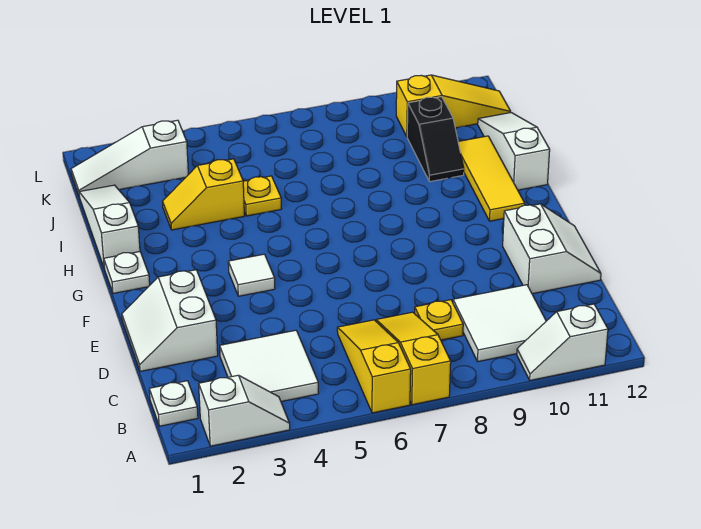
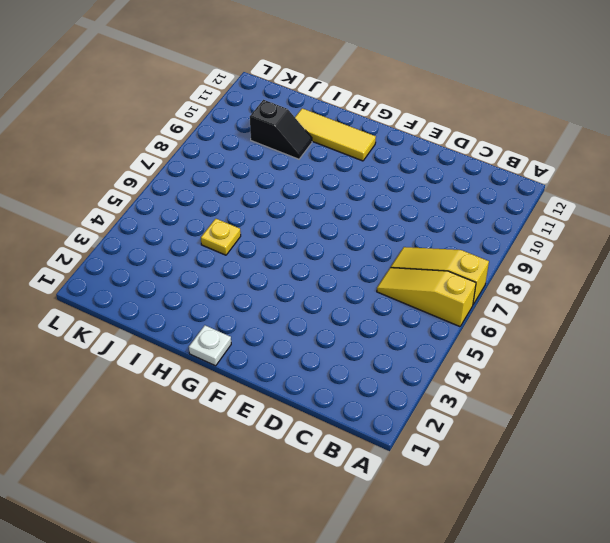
none -> white slope A2:A3 level 1 top 2
none -> white slope A10:A11 level 1 top 11
none -> white plate B1 level 1

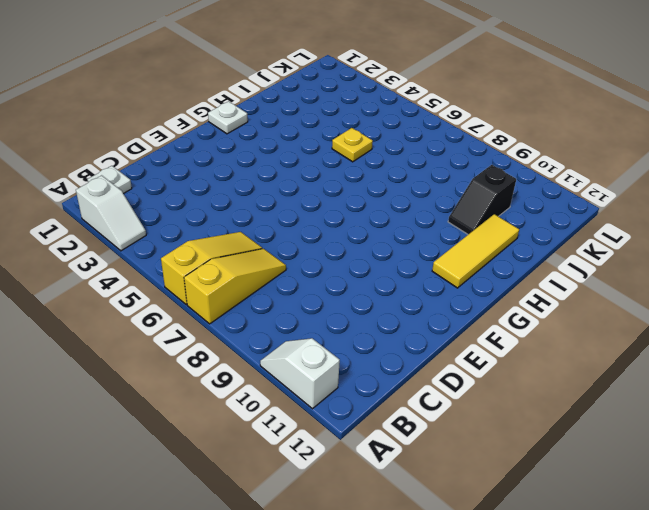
none -> white tile B3:C4 level 1
none -> white tile B9:C10 level 1
none -> yellow plate C8 level 1

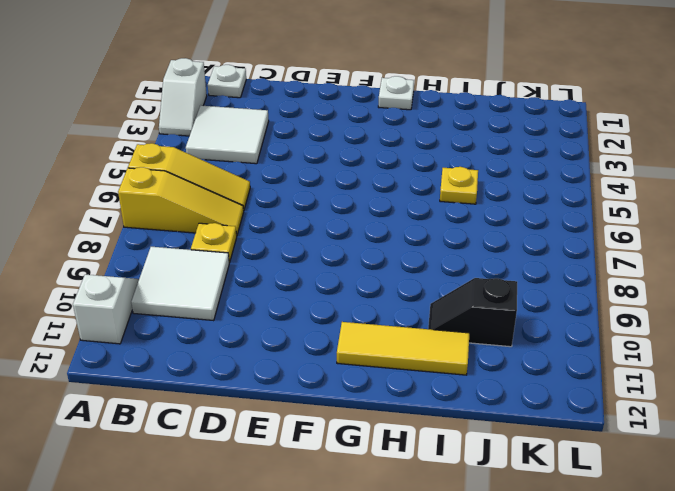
none -> white slope D1:E2 level 1 top 2
none -> white slope D11:E12 level 1 top 11
none -> white tile F4 level 1

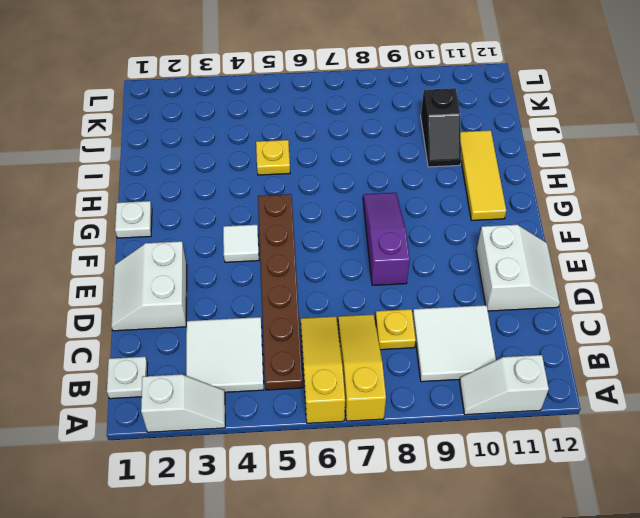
brown plate B5:G5 level 1 -> none
purple slope E8:G8 level 1 top E -> none
none -> white slope H1:J1 level 1 top H
none -> white slope H12:J12 level 1 top H
none -> yellow slope I3:I4 level 1 top 4

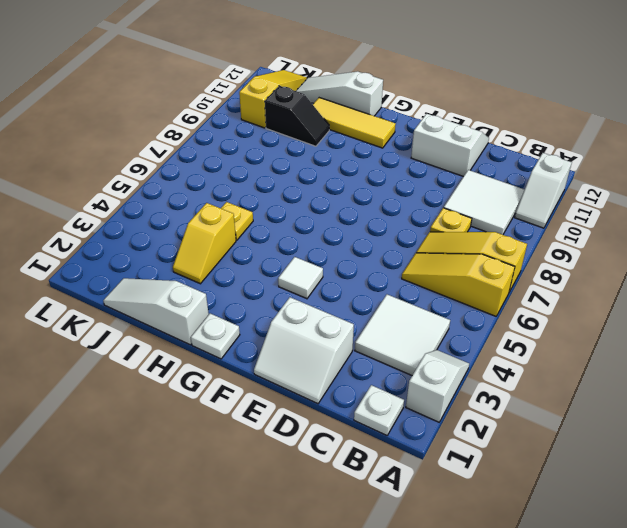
none -> white slope K1:K3 level 1 top 3

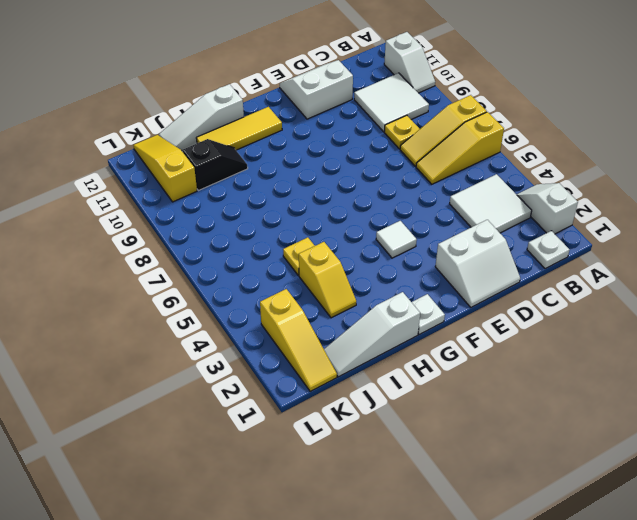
yellow slope K1:K3 level 1 top 3 -> white slope K1:K3 level 1 top 3

